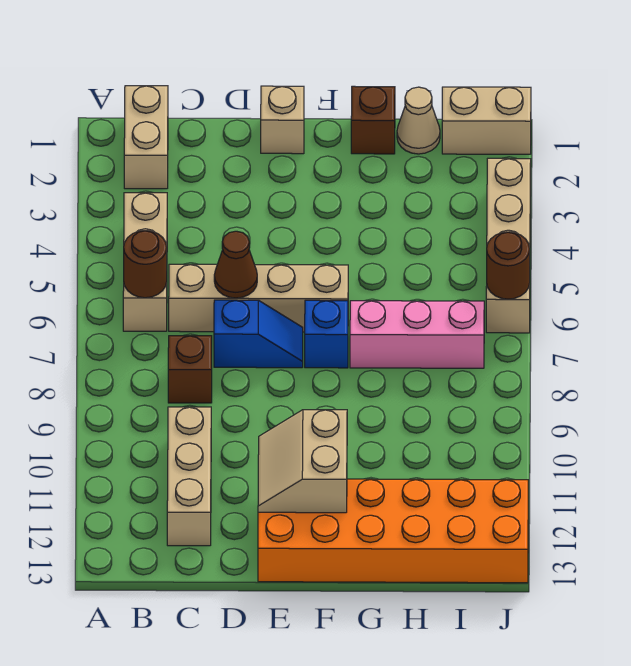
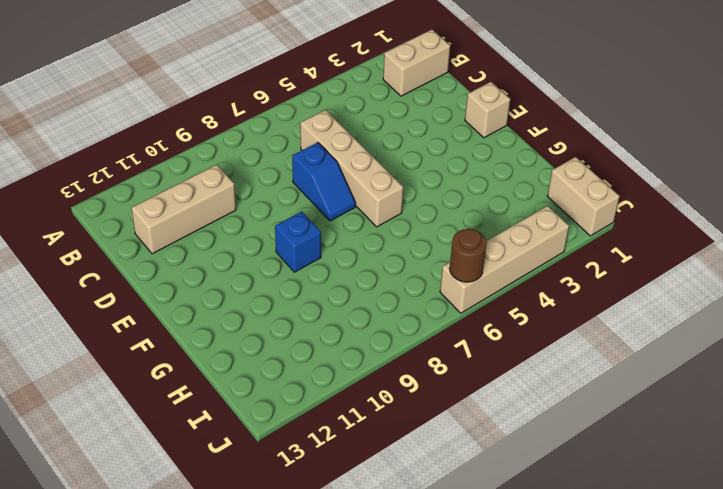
blue brick F9 level 1 -> blue brick F7 level 1
none -> tan brick B4:B6 level 1
none -> brown brick C8 level 1
none -> orange brick E12:J13 level 1

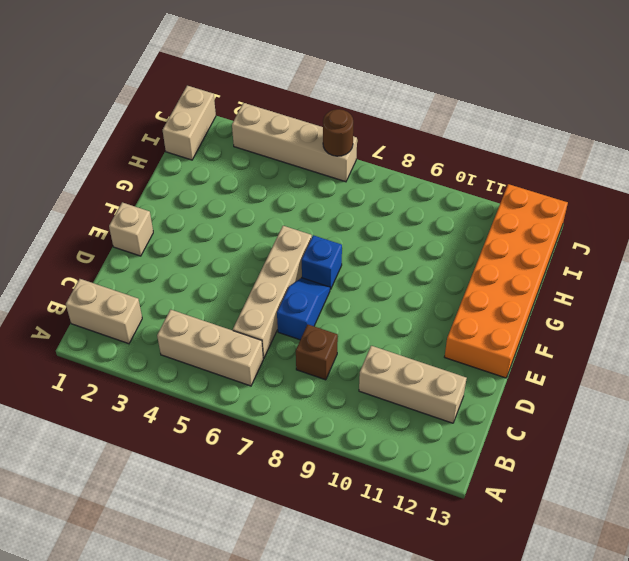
none -> brown brick G1 level 1
none -> pink brick G7:I7 level 1
none -> tan cone H1 level 1

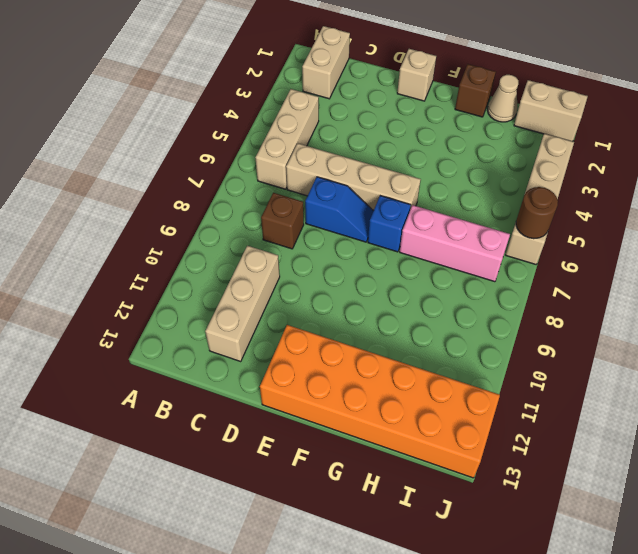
none -> brown round brick B6 level 2
none -> brown cone D6 level 2
none -> tan slope E11:F12 level 2 top F

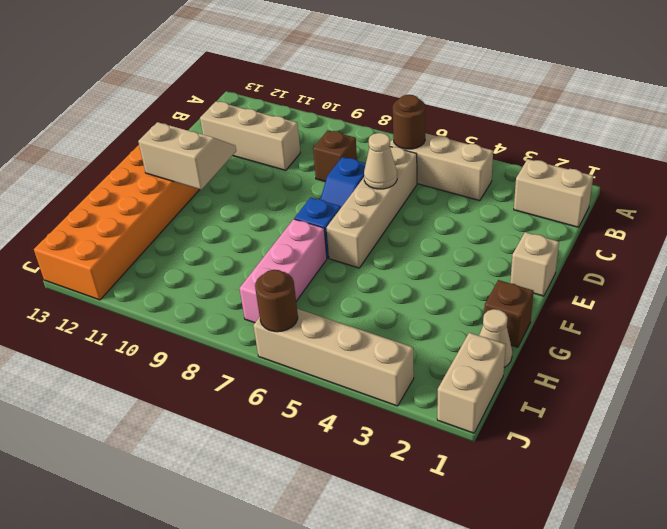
tan cone D6 level 2 -> brown cone D6 level 2

